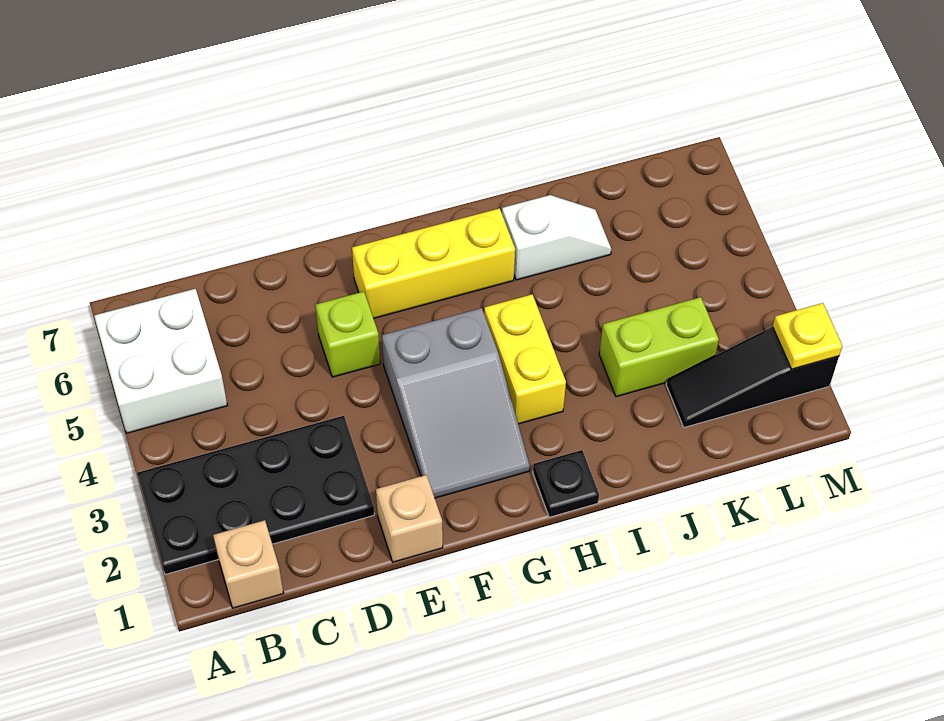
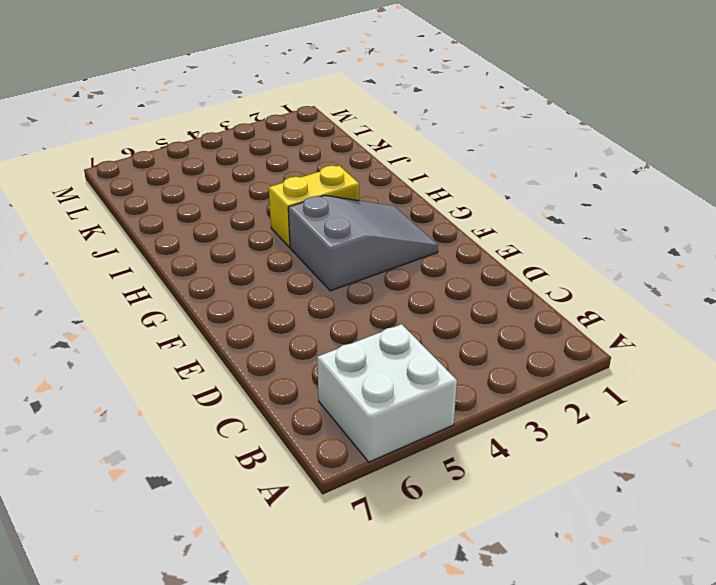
none -> black plate A2:D3 level 1
none -> tan brick B1 level 1
none -> tan brick E1 level 1

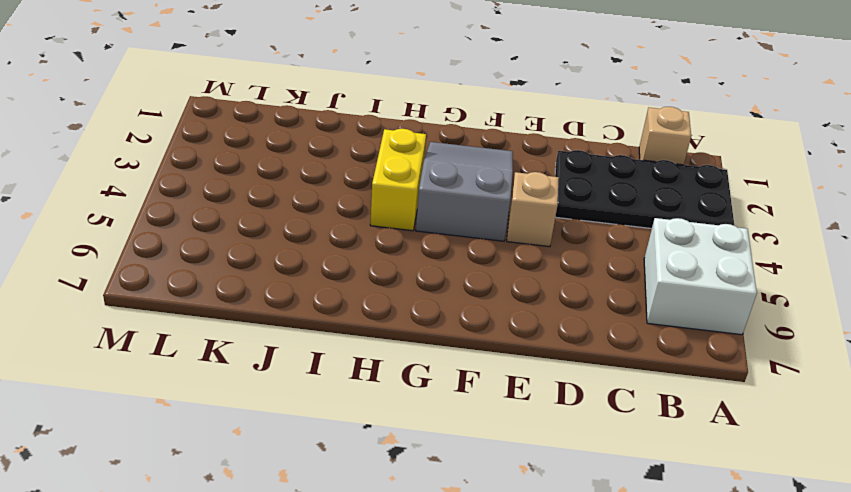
tan brick E4 level 1 -> tan brick E1 level 1
none -> lime brick E5 level 1
none -> yellow brick F6:H6 level 1
none -> black plate H1 level 1

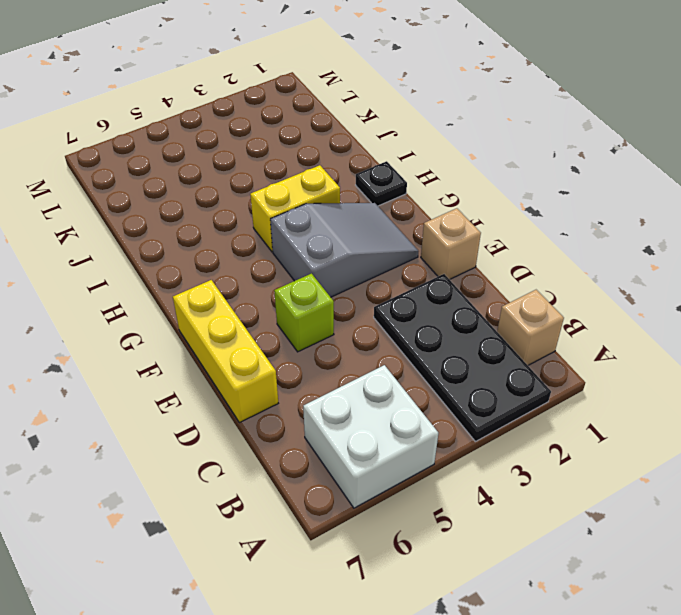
yellow brick D7:F7 level 1 -> yellow brick F6:H6 level 1
none -> white slope I6:J6 level 1 top I
none -> lime brick J3:K3 level 1
none -> black slope K2:M2 level 1 top M

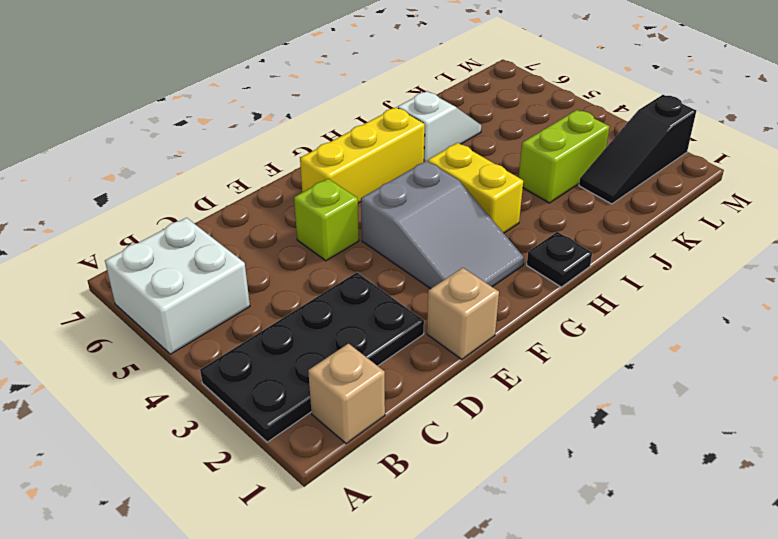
none -> yellow plate M2 level 2

